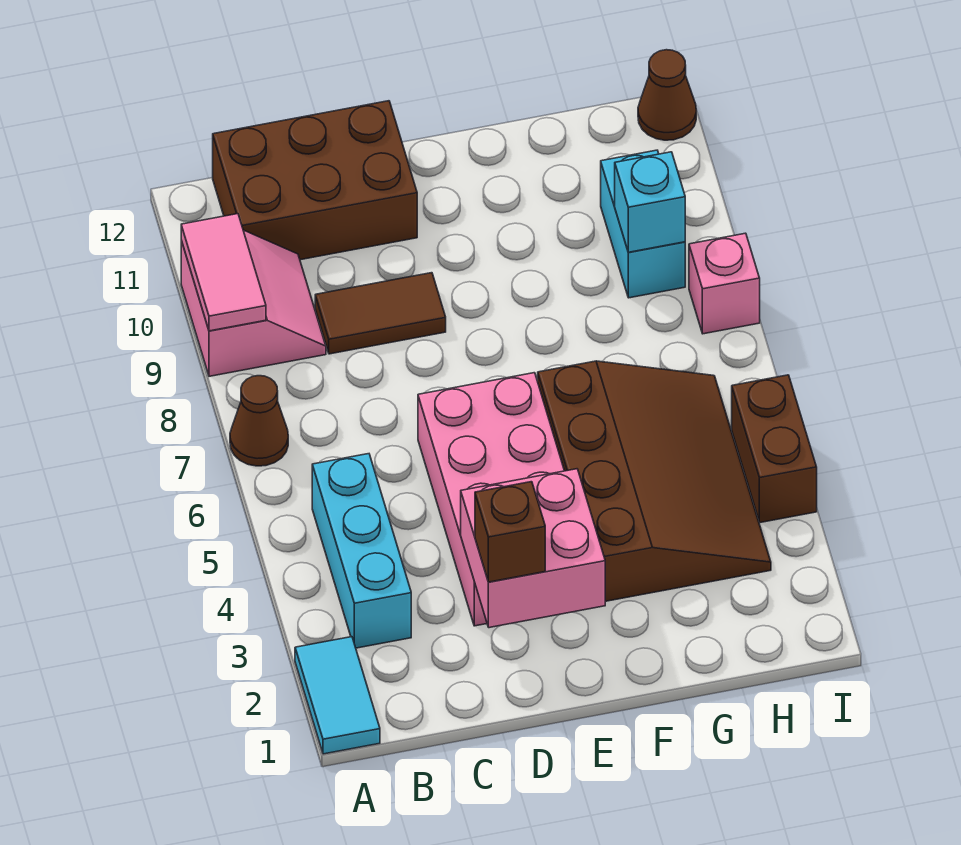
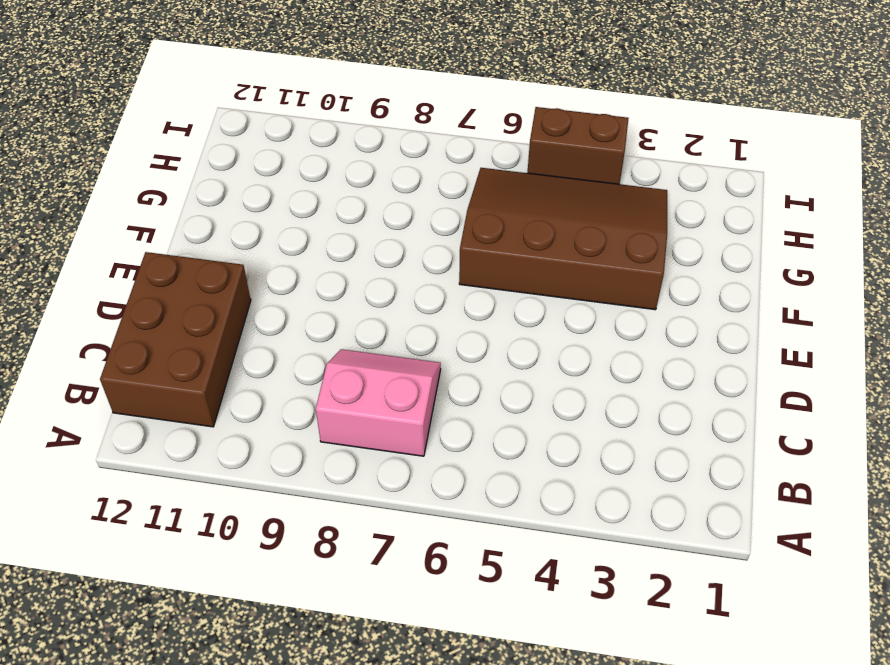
pink slope B7:C8 level 1 top B -> pink slope A9:B10 level 1 top A
none -> cyan tile A1:A2 level 1
none -> brown cone A7 level 1
none -> cyan brick B3:B5 level 1

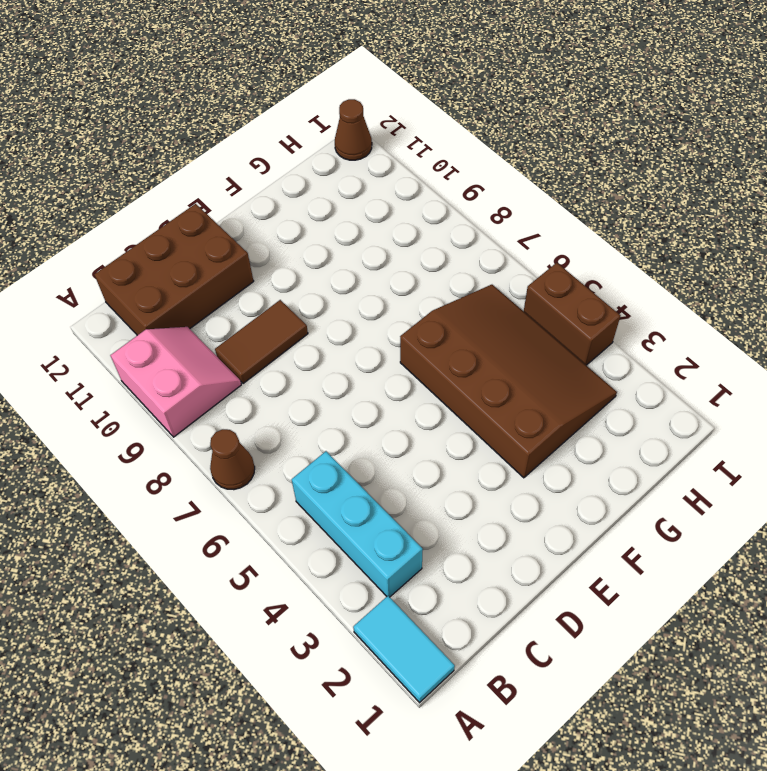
none -> pink brick D3:E6 level 1
none -> cyan brick H9:H10 level 1
none -> pink brick I8 level 1

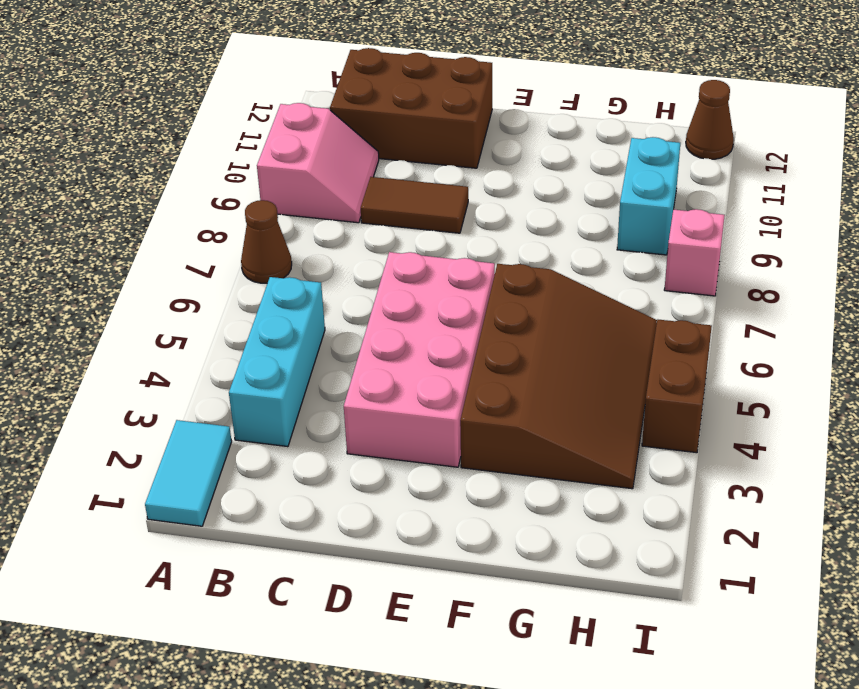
none -> pink tile A9:A10 level 2
none -> pink brick D2:E3 level 2
none -> cyan brick H9 level 2

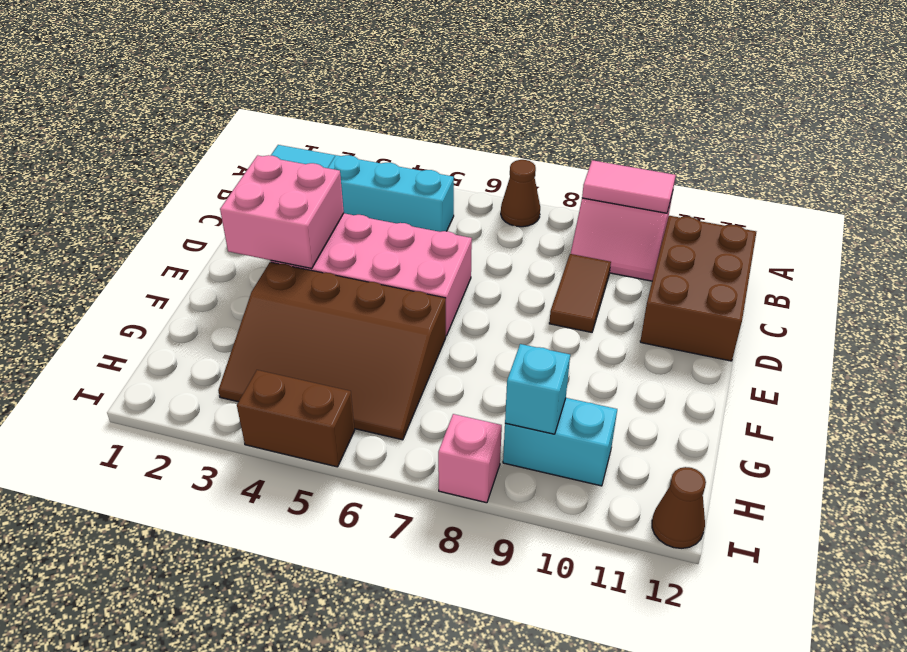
none -> brown brick D2 level 3

